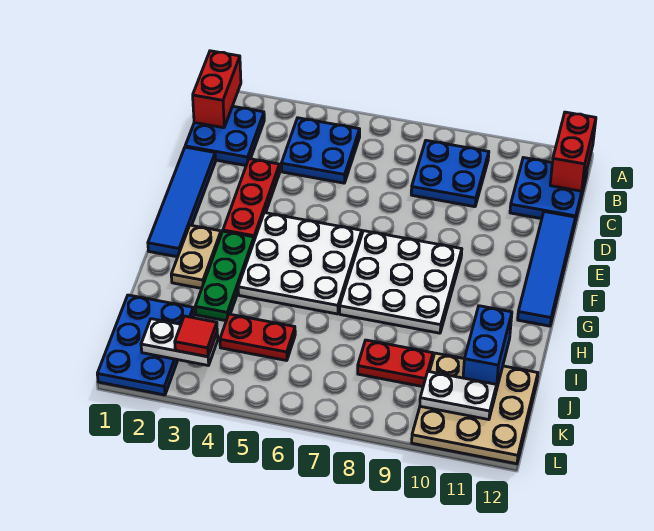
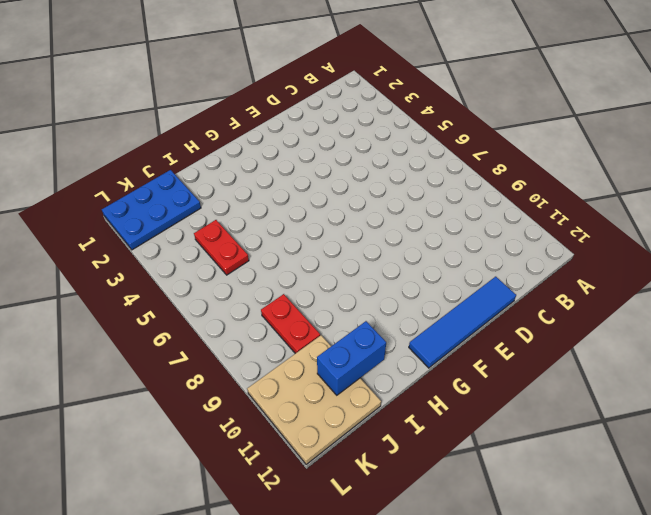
none -> blue plate B1:C2 level 1
none -> blue plate B4:C5 level 1
none -> blue plate B8:C9 level 1

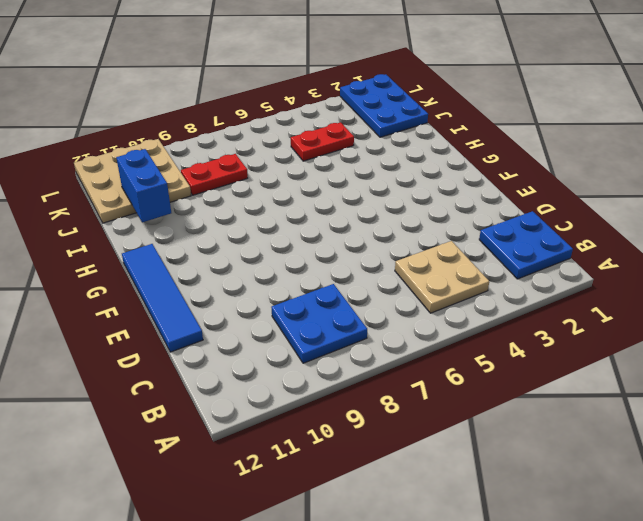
tan plate B4:C5 level 1 -> blue plate B4:C5 level 1
none -> blue plate B11:C12 level 1
none -> blue tile D1:G1 level 1
none -> red plate D3:F3 level 1

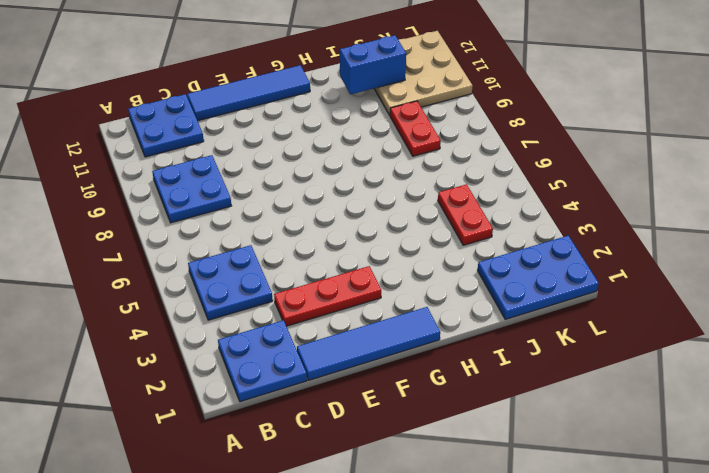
none -> white plate F4:H6 level 1
none -> white plate F7:H9 level 1
none -> tan plate G2:H2 level 1

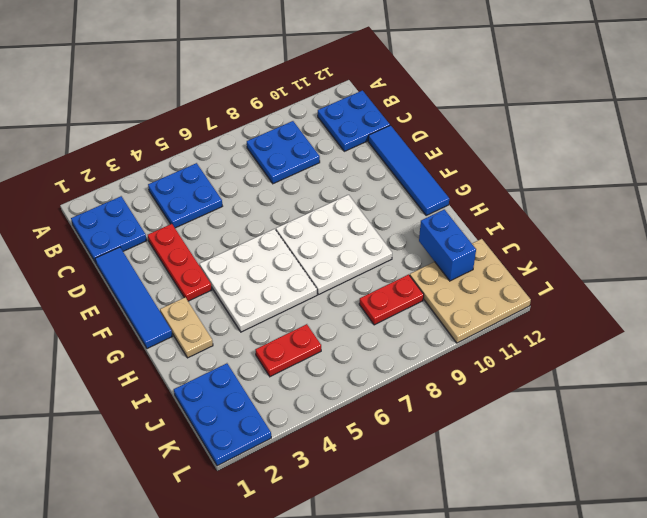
none -> green plate G3:I3 level 1
none -> red brick A1:B1 level 2
none -> red brick A12:B12 level 2

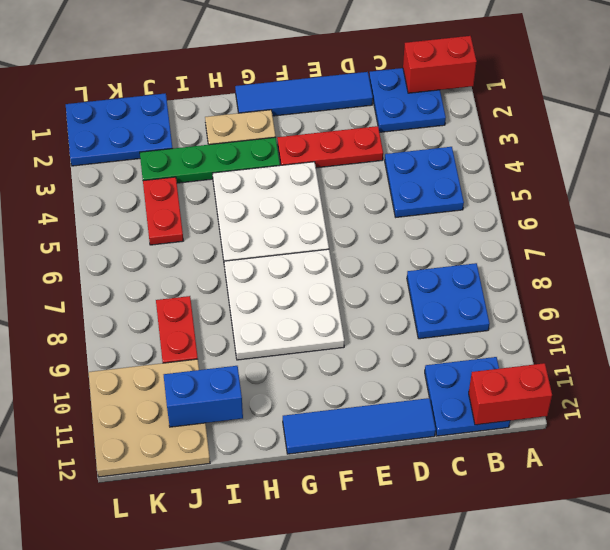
green plate G3:J3 level 1 -> green plate G3:I3 level 1
none -> white plate K2:K3 level 2
none -> white plate K10:K11 level 2
none -> red tile K3 level 3

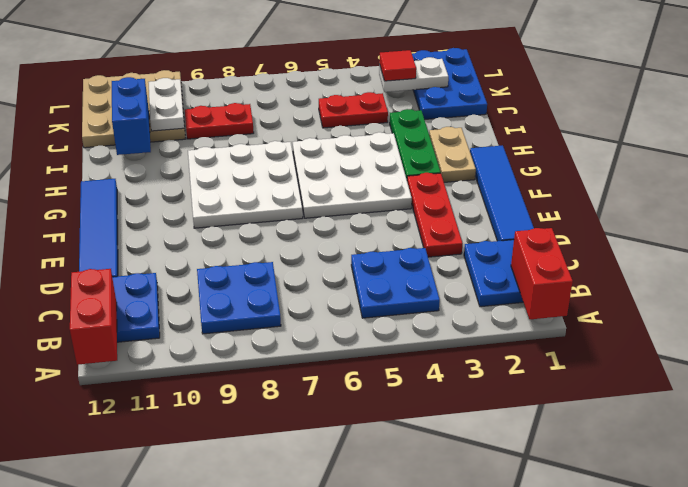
white plate J10:K10 level 2 -> white plate K10:K11 level 2

